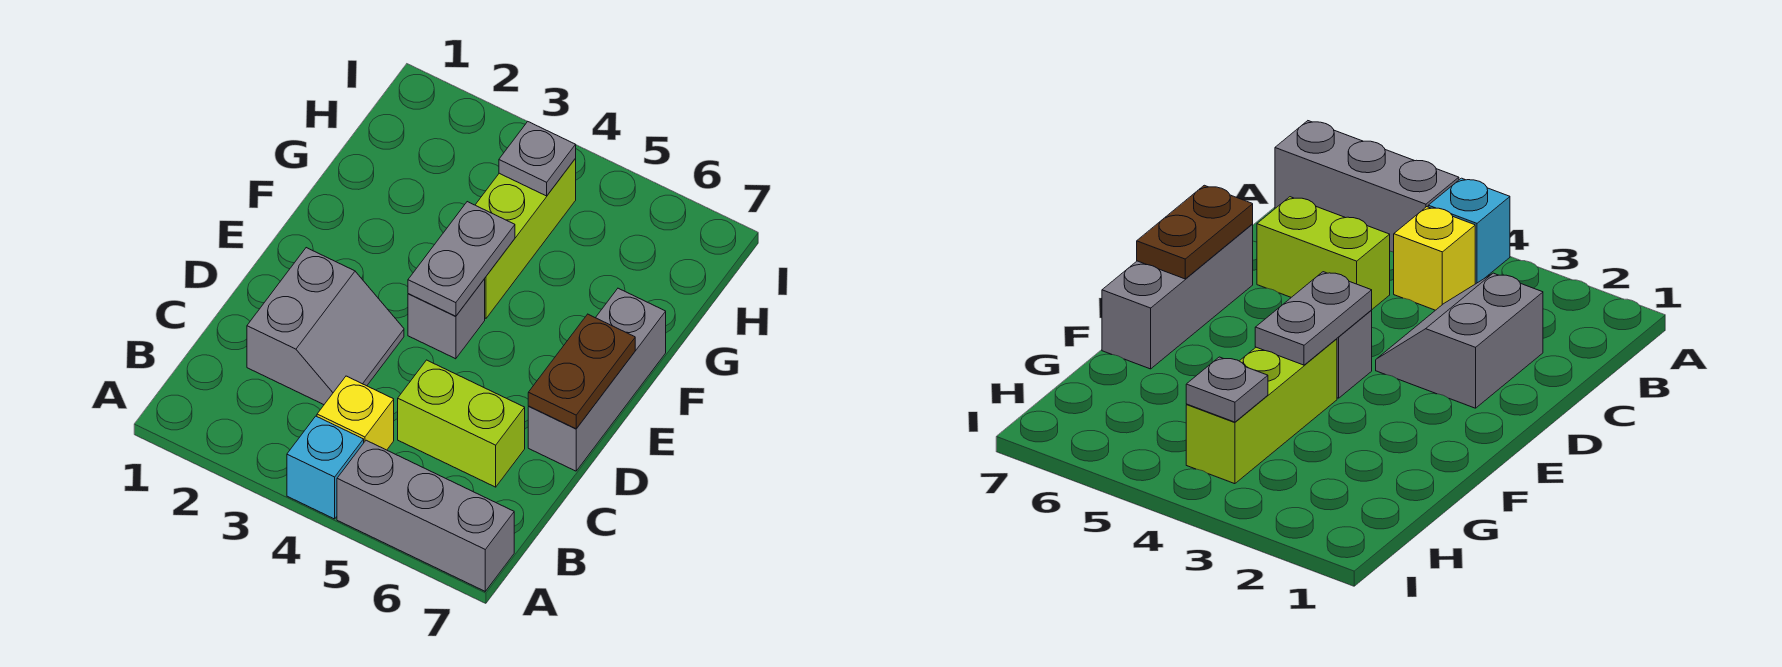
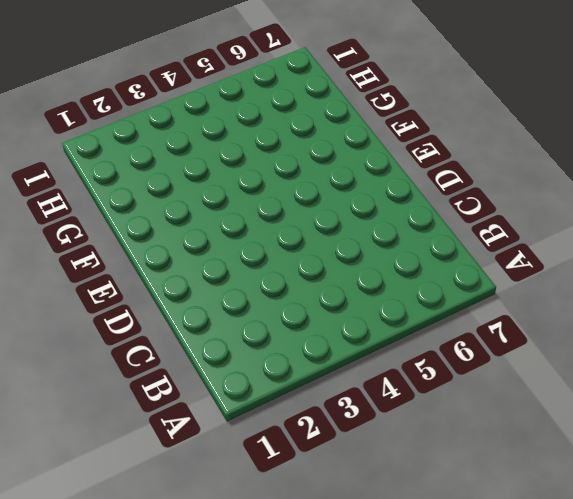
none -> cyan brick A4 level 1
none -> grey brick A5:A7 level 1

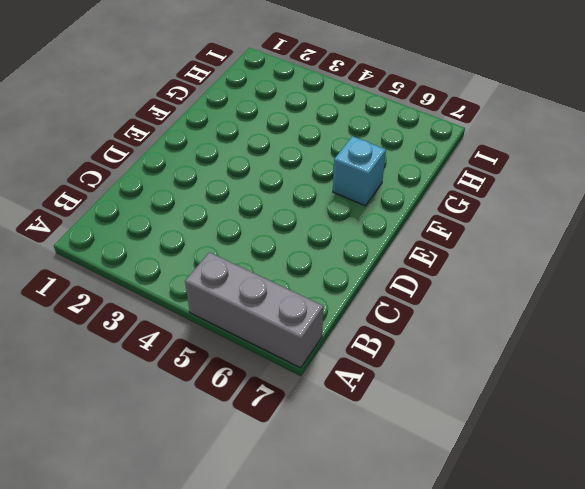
cyan brick F6 level 1 -> cyan brick A4 level 1
none -> yellow brick B4 level 1
none -> grey slope C2:D3 level 1 top 2

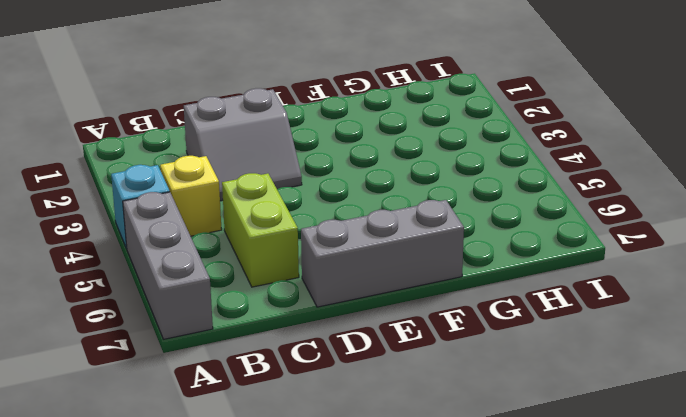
none -> grey brick E4 level 1
none -> lime brick F4:H4 level 1

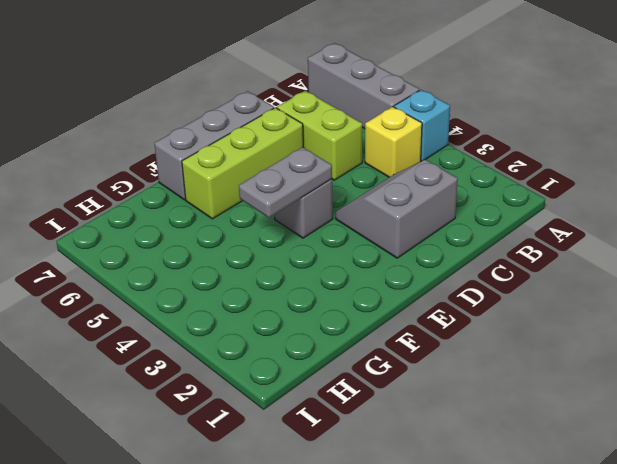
lime brick D6:F6 level 1 -> lime brick F4:H4 level 1
none -> brown plate D7:E7 level 2
none -> grey plate H4 level 2

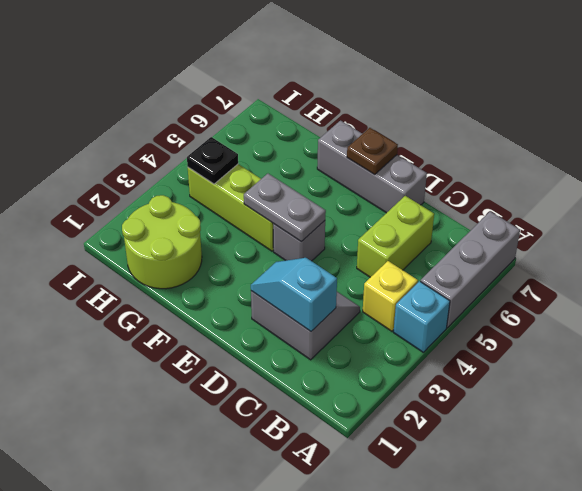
cyan slope C2:D2 level 2 top C -> none
brown plate E7 level 2 -> brown plate D7:E7 level 2
lime round brick G1:H2 level 1 -> none
black plate H4 level 2 -> grey plate H4 level 2

